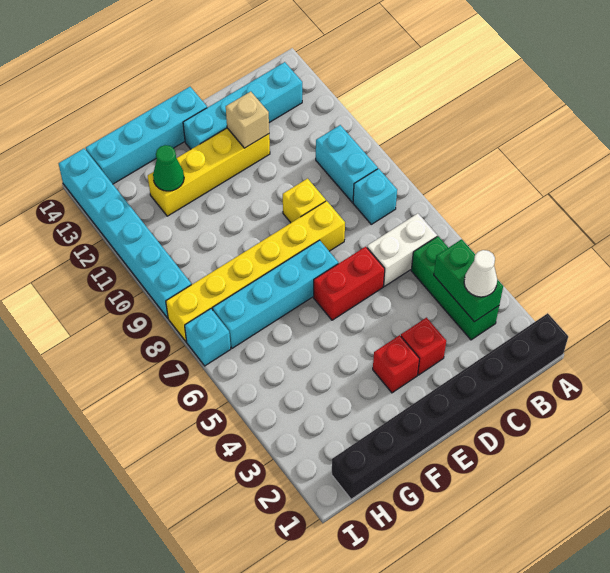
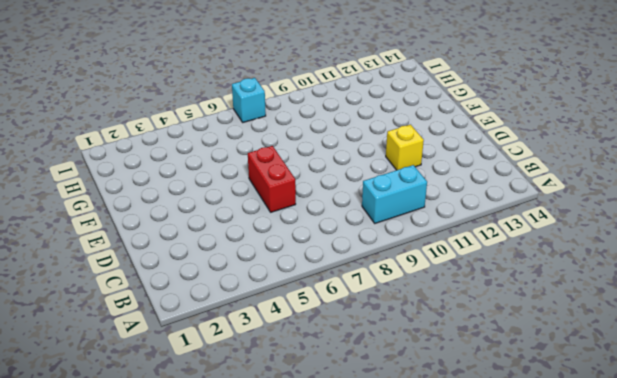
yellow brick D11 level 1 -> yellow brick D9 level 1
none -> black brick A1:H1 level 1
none -> green brick B3:B5 level 1
none -> white brick B6:C6 level 1

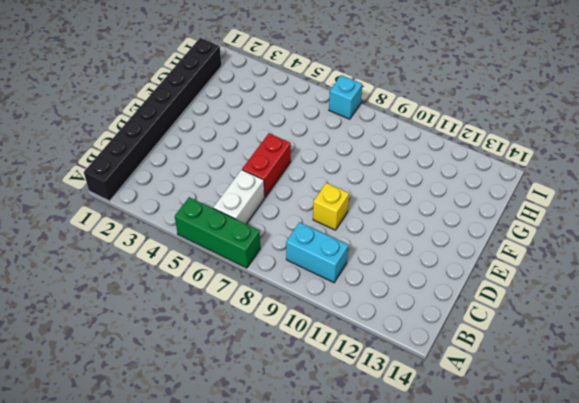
green brick A5:A7 level 1 -> green brick B3:B5 level 1
none -> cyan brick B8 level 1
none -> cyan brick B13:E13 level 1
none -> red brick D3 level 1

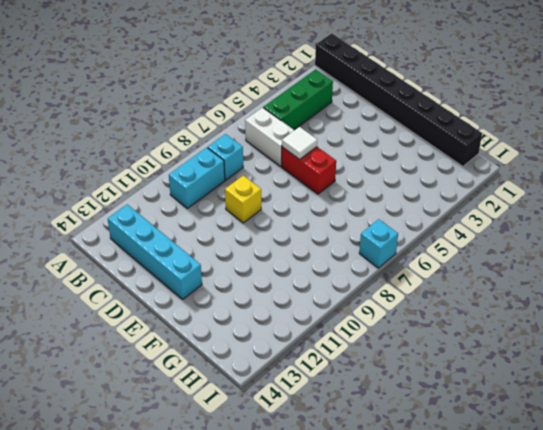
white tile D6 level 2 -> none
none -> red brick D3 level 1
none -> yellow brick D8:I8 level 1
none -> yellow brick D12:G12 level 1

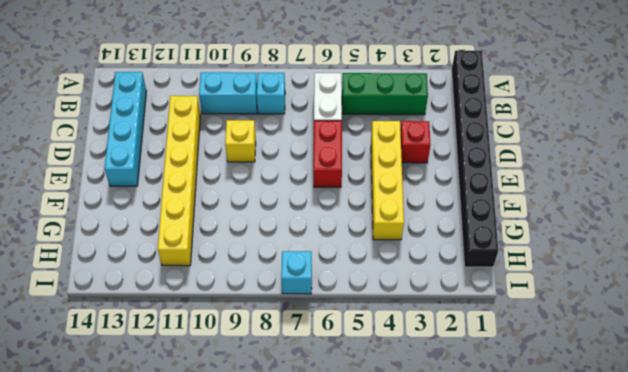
yellow brick C11:H11 level 1 -> yellow brick D8:I8 level 1
yellow brick D4:G4 level 1 -> yellow brick D12:G12 level 1
none -> red brick E3 level 1
none -> cyan brick E7:H7 level 1
none -> cyan brick E14:H14 level 1

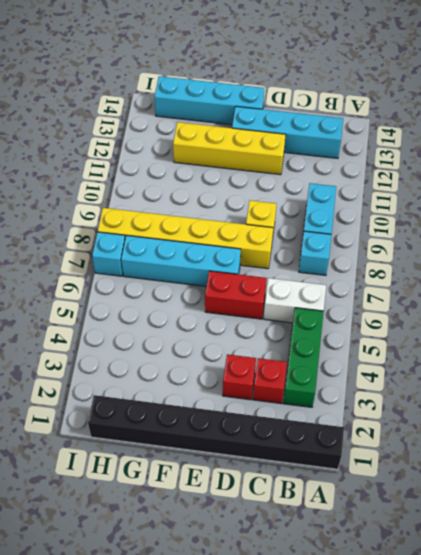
red brick C3 level 1 -> red brick E3 level 1
none -> cyan brick I9:I14 level 1
none -> green brick B3:B4 level 2
none -> tan brick D12 level 2

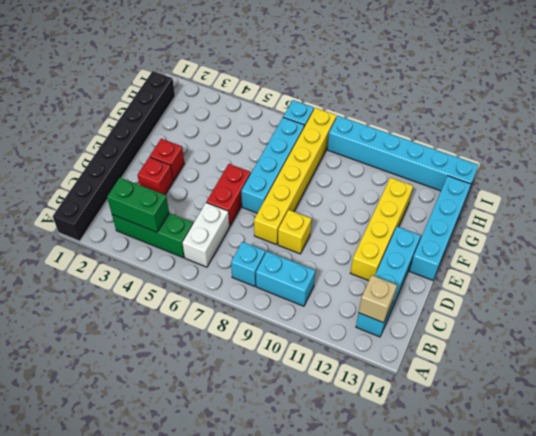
tan brick B13 level 2 -> tan brick D12 level 2
none -> green cone G12 level 2
none -> white cone B3 level 3

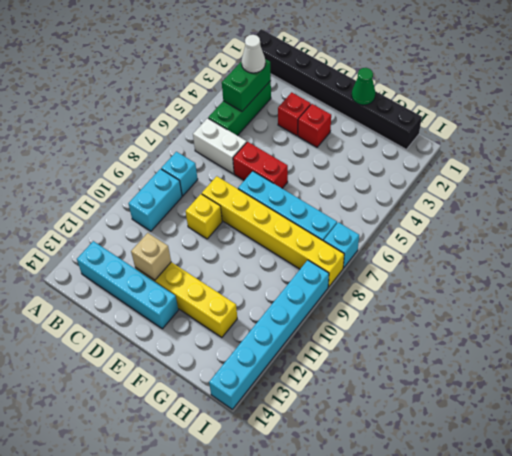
green cone F1 level 2 -> green cone G12 level 2
none -> cyan brick E14:H14 level 1

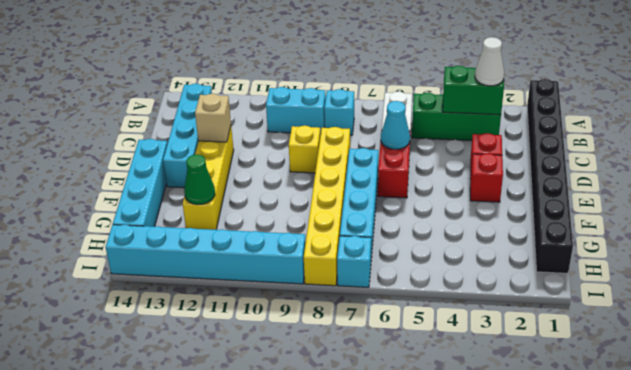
cyan cone D6 level 2 -> none

